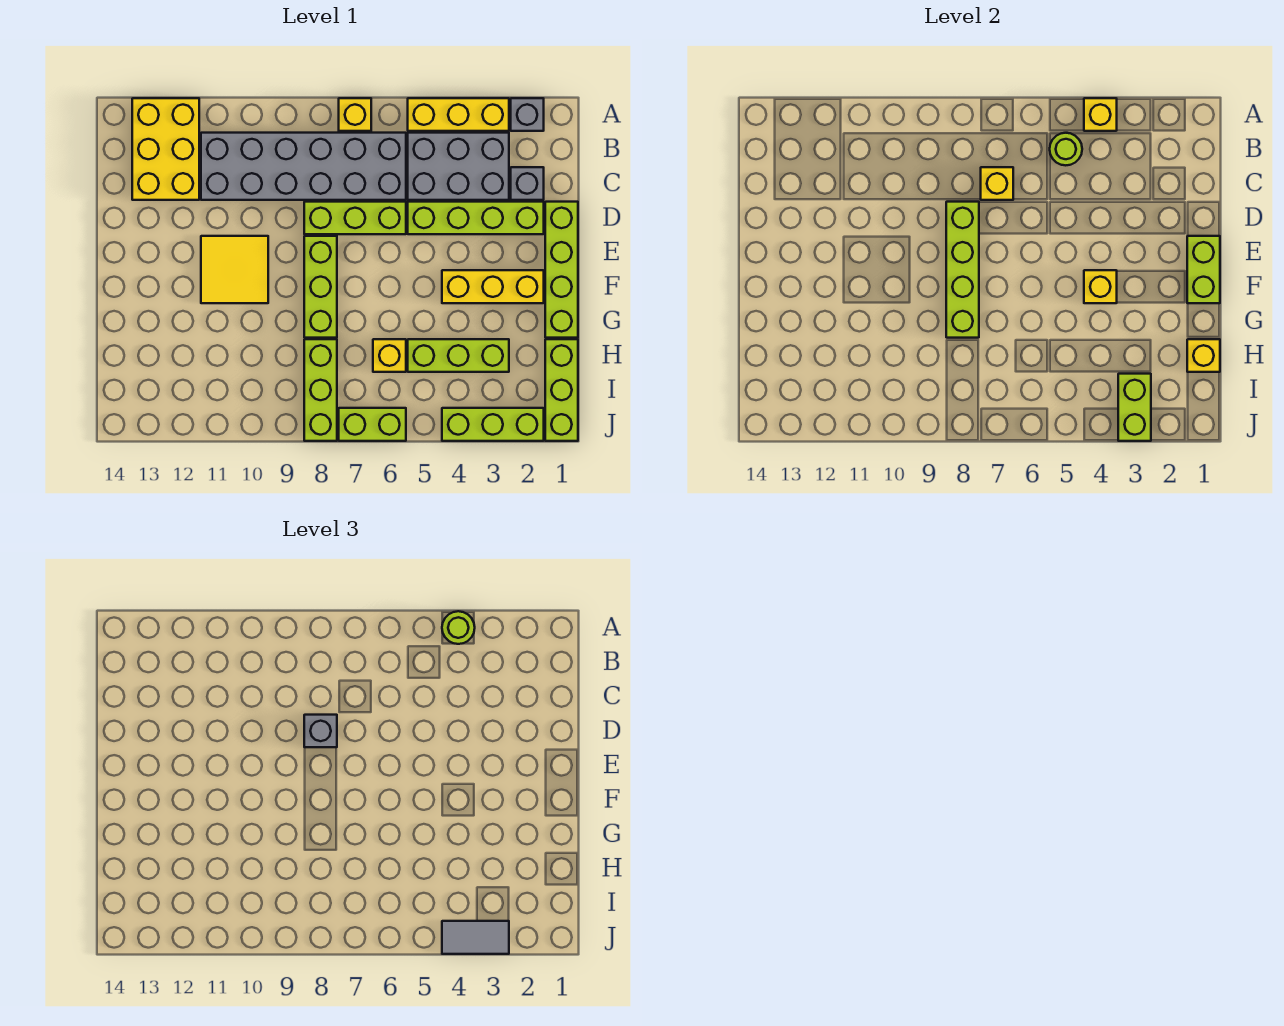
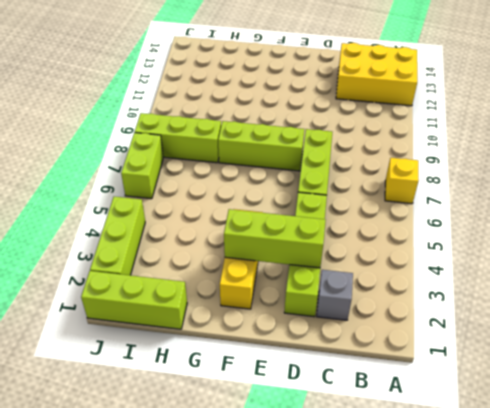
lime brick D3:F3 level 2 -> lime brick H3:H5 level 1
none -> grey brick A2 level 1
none -> yellow brick A3:A5 level 1
none -> grey brick B3:C5 level 1
none -> grey brick B6:C11 level 1

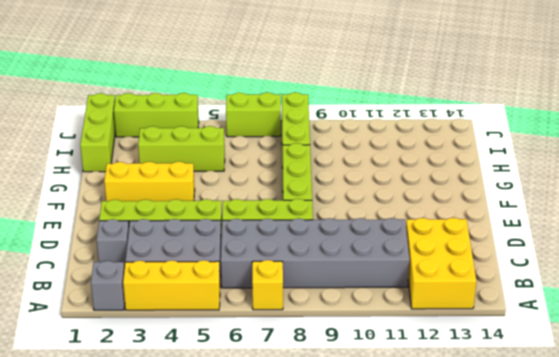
none -> lime brick D1:G1 level 1
none -> yellow tile E10:F11 level 1
none -> yellow brick H6 level 1
none -> yellow brick A4 level 2

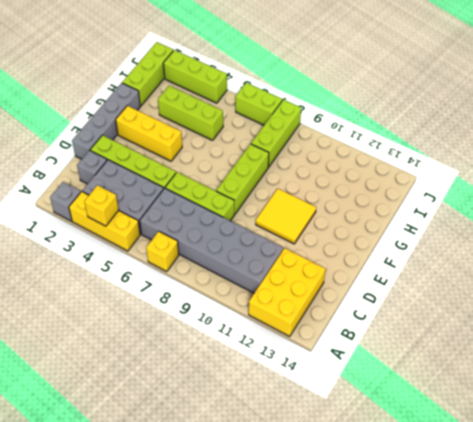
grey brick D1:G1 level 1 -> lime brick D1:G1 level 1
none -> yellow brick H6 level 1
none -> lime round brick B5 level 2
none -> yellow brick C7 level 2
none -> lime brick D8:G8 level 2

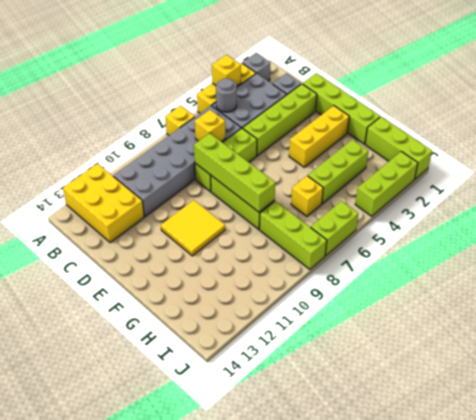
grey round brick B5 level 2 -> lime round brick B5 level 2
none -> lime brick E1:F1 level 2
none -> yellow brick F4 level 2
none -> yellow brick H1 level 2
none -> lime brick I3:J3 level 2

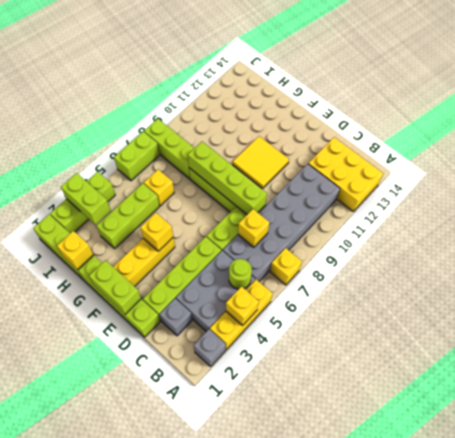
none -> lime round brick A4 level 3
none -> grey brick D8 level 3
none -> grey tile J3:J4 level 3

